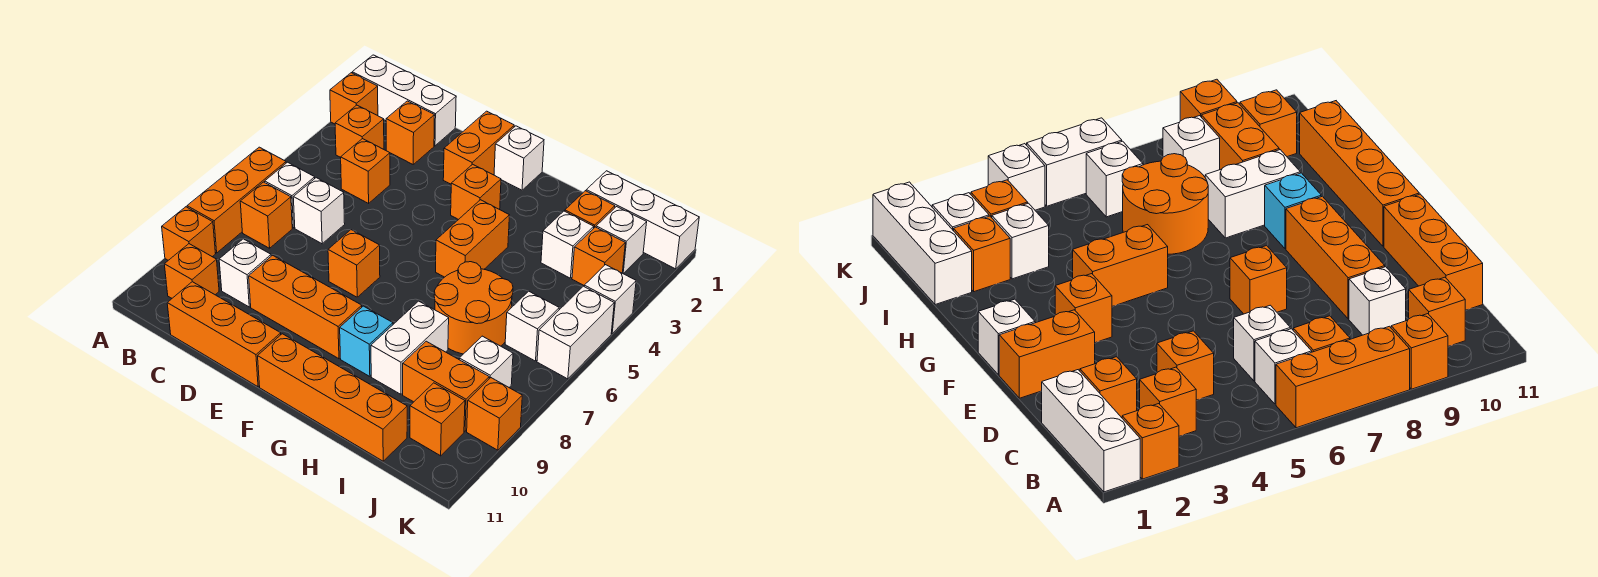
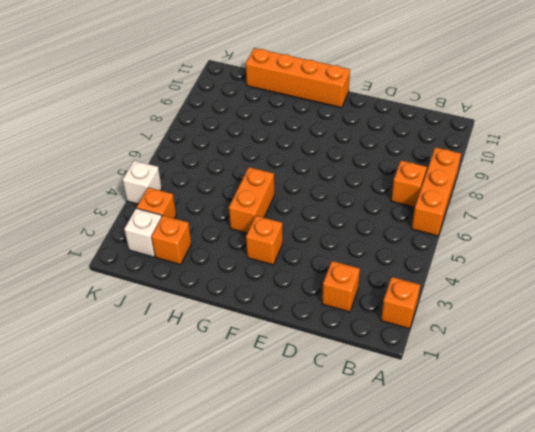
none -> white brick A1:C1 level 1
none -> orange brick A9 level 1
none -> orange brick B3 level 1
none -> white brick B6 level 1

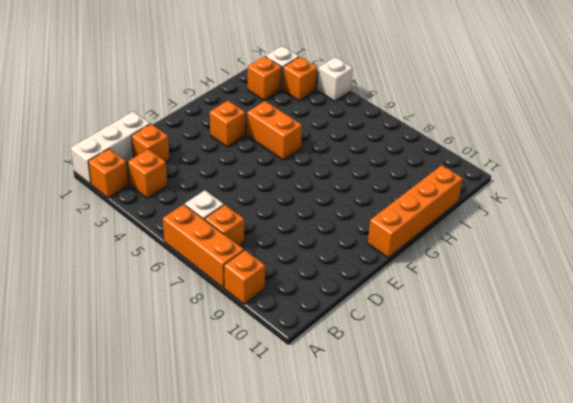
none -> orange brick B10 level 1
none -> orange brick C4 level 1
none -> white brick C6 level 1
none -> white brick C9 level 1

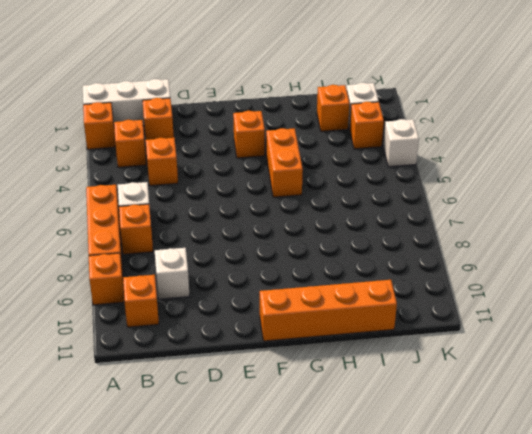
none -> white brick C6 level 1
none -> orange brick C11:E11 level 1
none -> orange brick D9:F9 level 1
none -> orange brick E1:E2 level 1

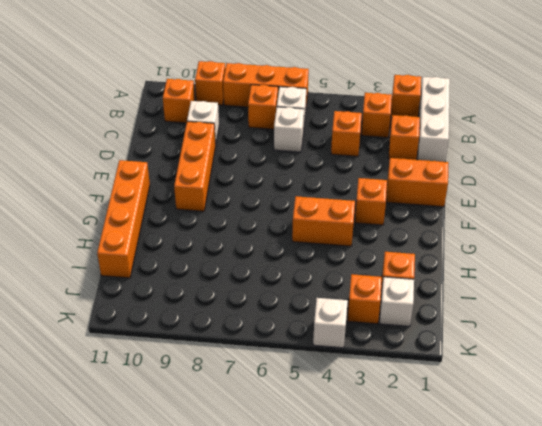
none -> orange brick C11:E11 level 1
none -> orange brick E7 level 1
none -> white brick F1 level 1
none -> cyan brick G9 level 1

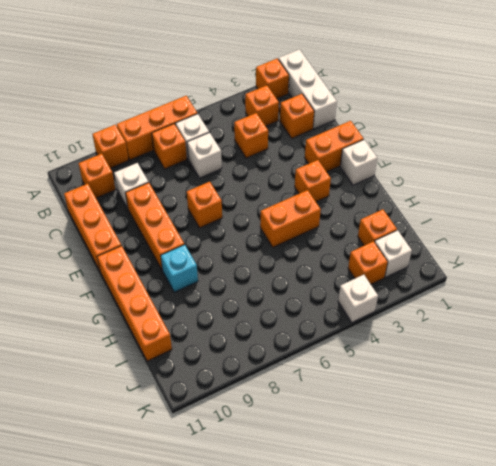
none -> orange round brick H6:I7 level 1
none -> white brick H8:H9 level 1
none -> white brick I1:K1 level 1
none -> white brick I3 level 1

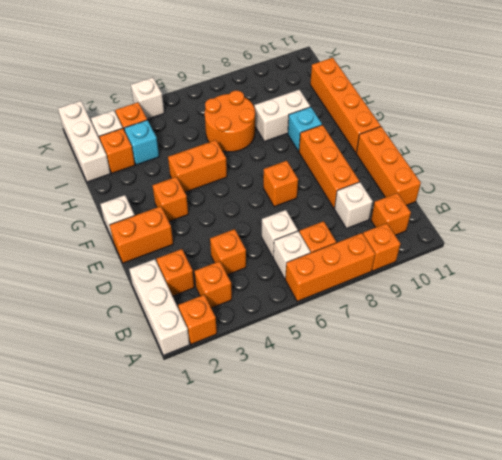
cyan brick I3 level 1 -> white brick I3 level 1
none -> orange brick I9:J9 level 1
none -> white brick J6 level 1
none -> white brick J8 level 1
none -> orange brick J10 level 1

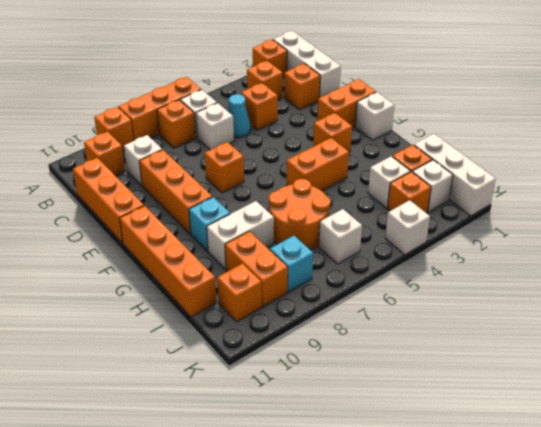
cyan cone C5 level 1 -> none
cyan brick J8 level 1 -> white brick J8 level 1
none -> white brick K5:K6 level 1
none -> orange brick K9 level 1

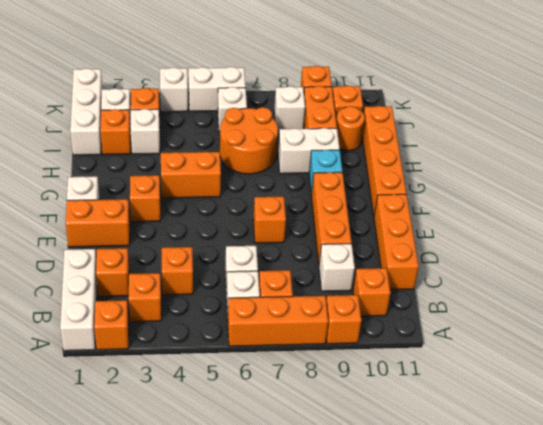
orange round brick I10 level 1 -> none

